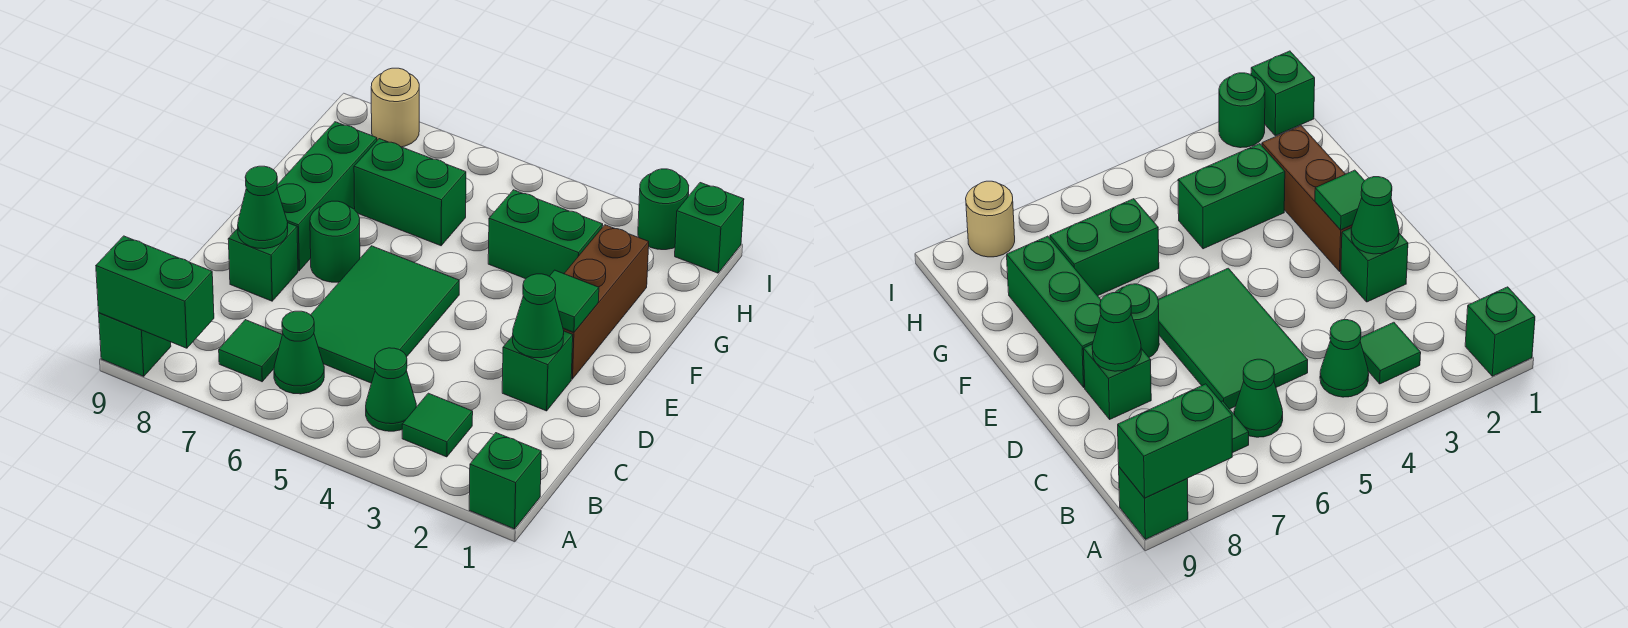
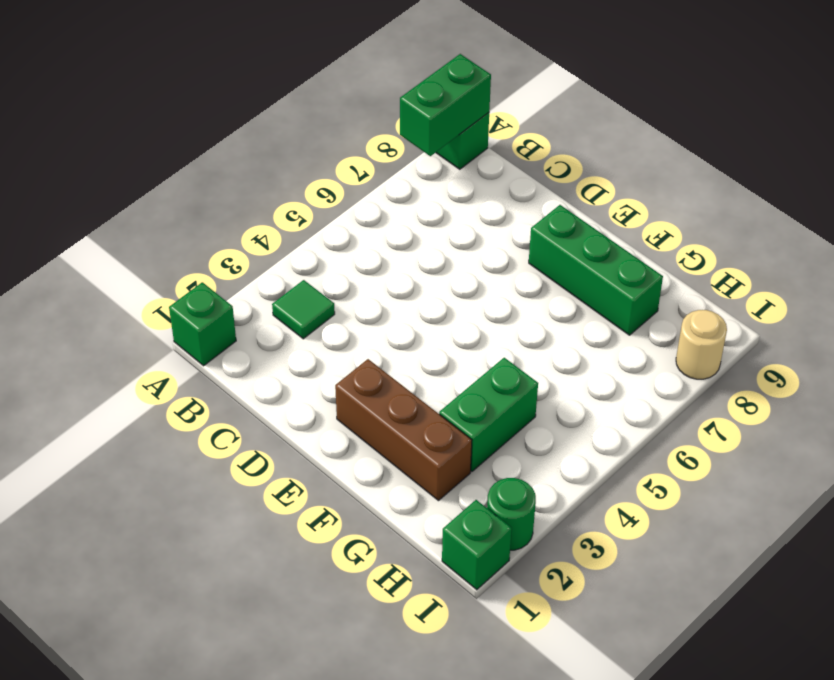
none -> green cone B4 level 1
none -> green cone B6 level 1
none -> green tile B7 level 1

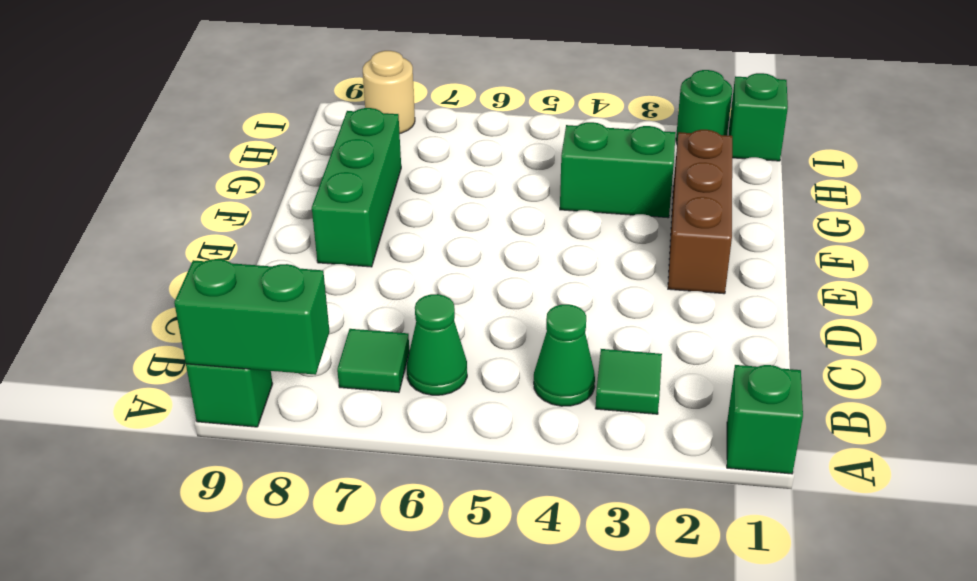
none -> green tile C5:E6 level 1
none -> green brick D2 level 1
none -> green brick D8 level 1

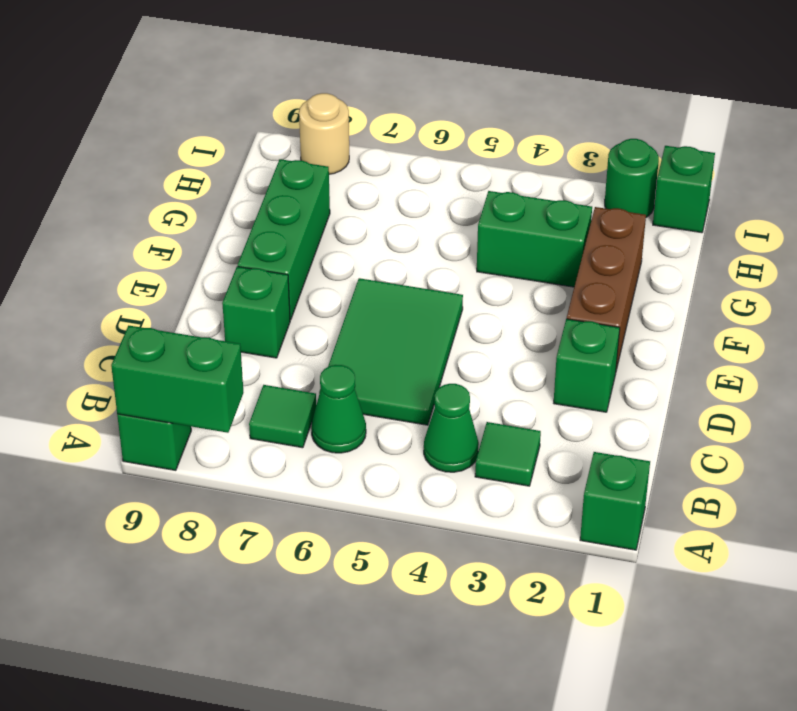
none -> green round brick E7 level 1
none -> green brick G6:G7 level 1
none -> green cone D2 level 2

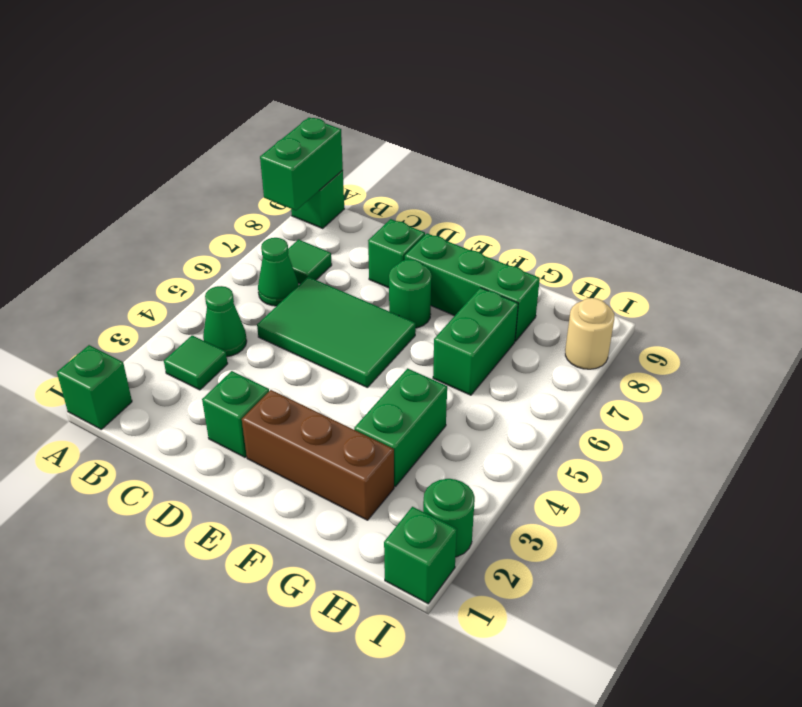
none -> green cone D2 level 2
none -> green cone D8 level 2
none -> green tile E2 level 2

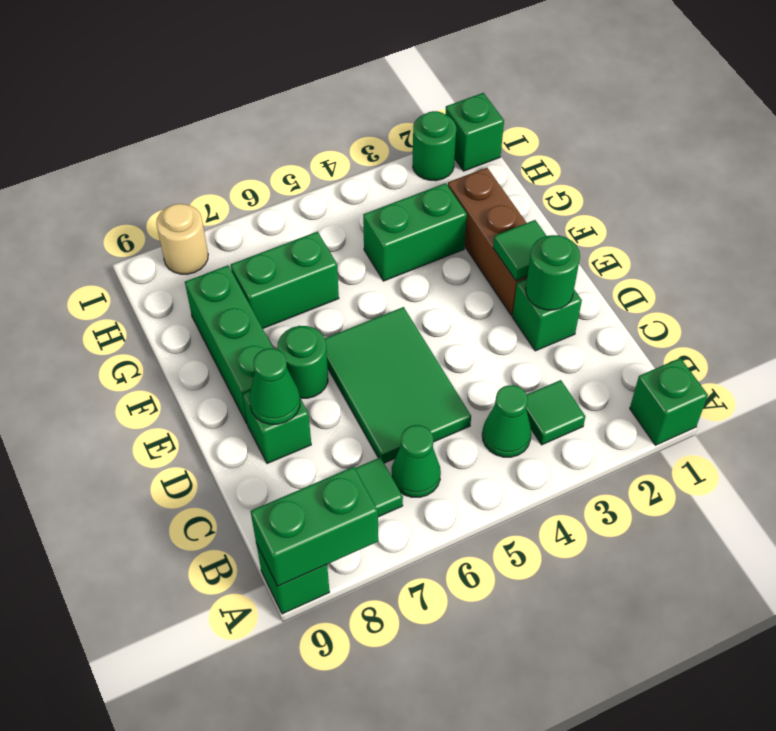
green round brick D2 level 2 -> green cone D2 level 2

